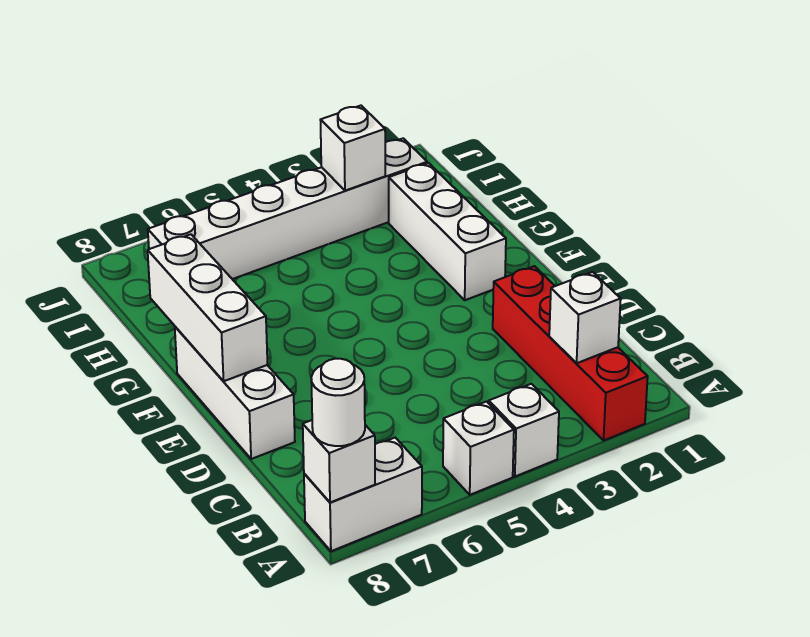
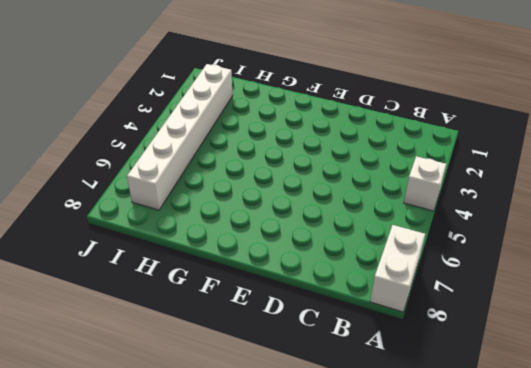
none -> red brick A2:D2 level 1
none -> white brick A5 level 1
none -> white brick D8:F8 level 1

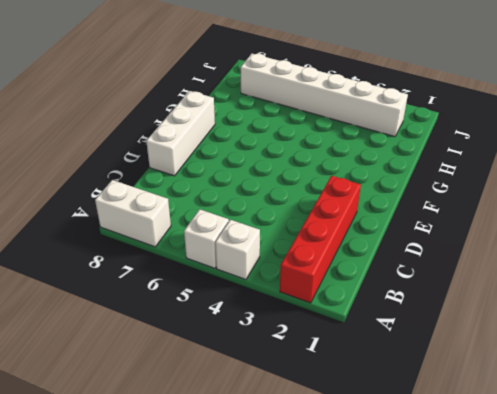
none -> white brick F2:H2 level 1
none -> white brick A8 level 2
none -> white brick B2 level 2

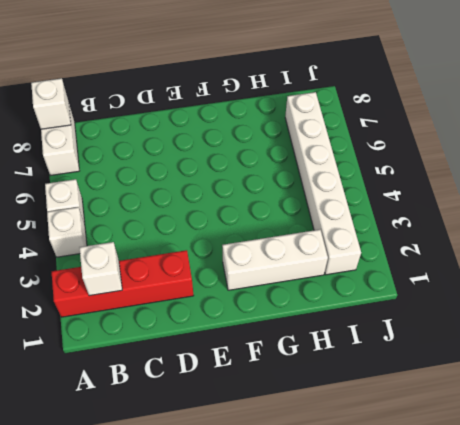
none -> white brick D8:F8 level 1
none -> white brick E8:G8 level 2
none -> white brick I3 level 2

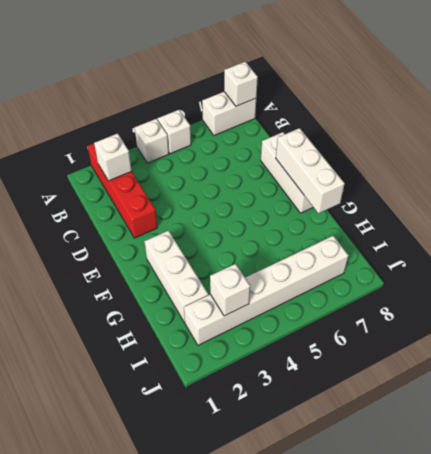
none -> white round brick A8 level 3

